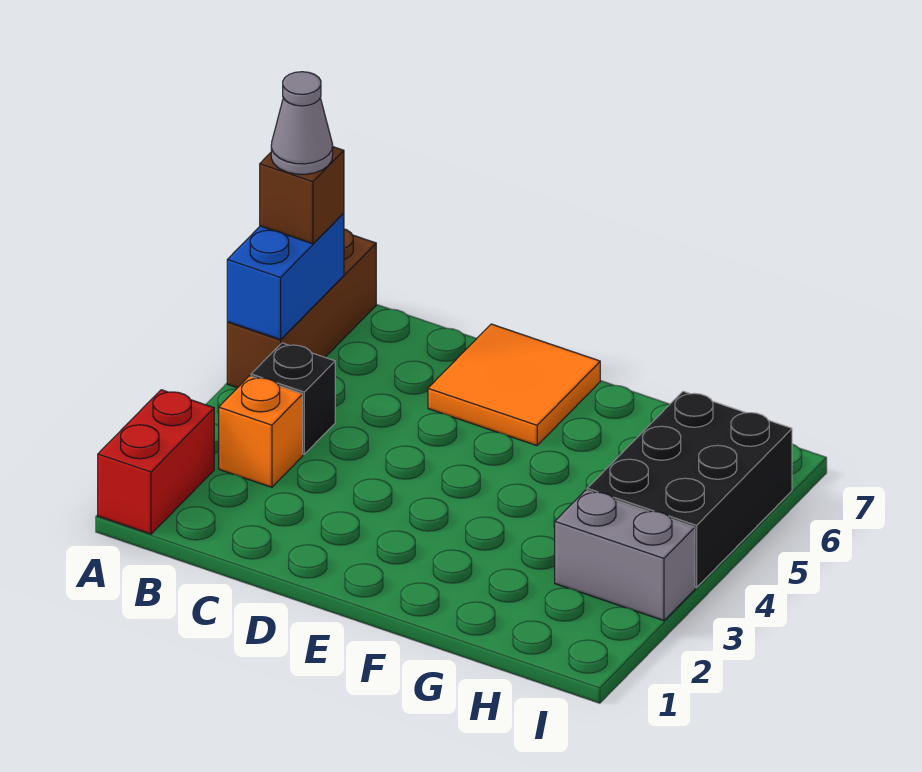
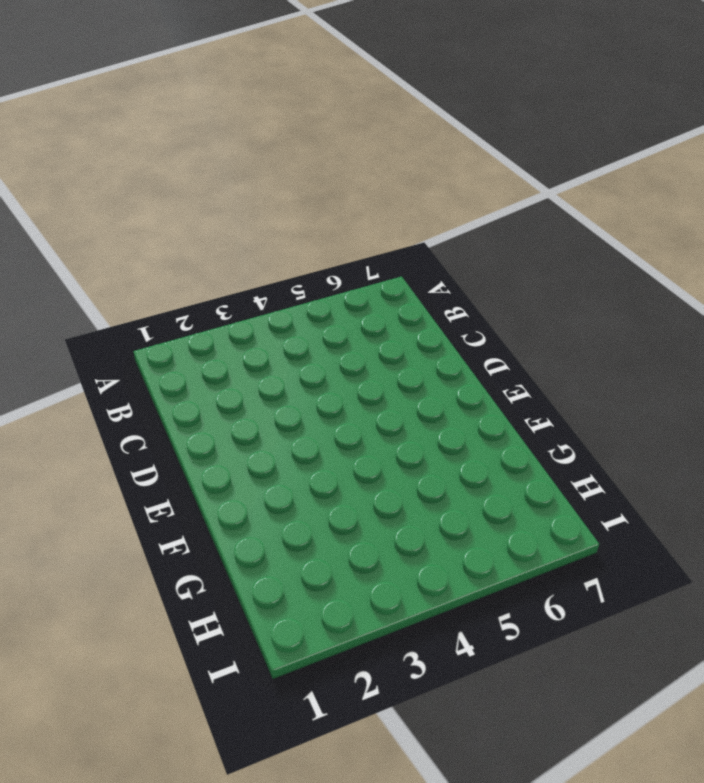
none -> red brick A1:A2 level 1
none -> brown brick A5:A7 level 1

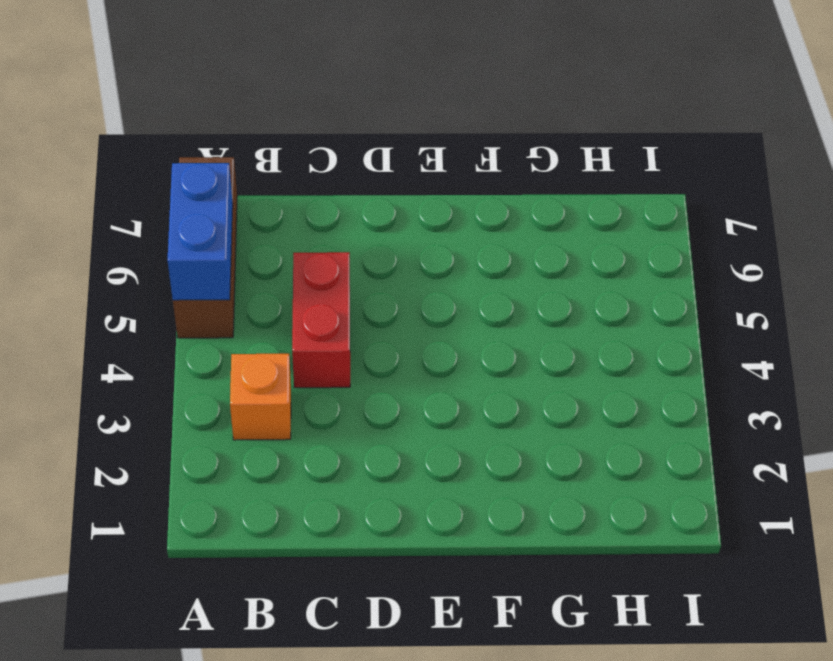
red brick C4:C5 level 1 -> red brick A1:A2 level 1
none -> black brick B4 level 1
none -> orange tile D6:E7 level 1

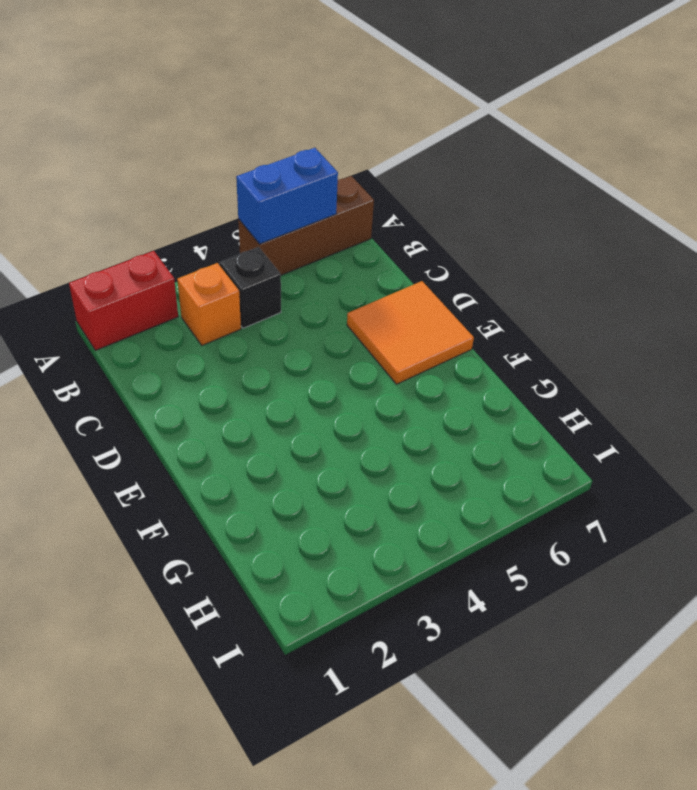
none -> grey brick H3:I3 level 1
none -> black brick H4:I6 level 1

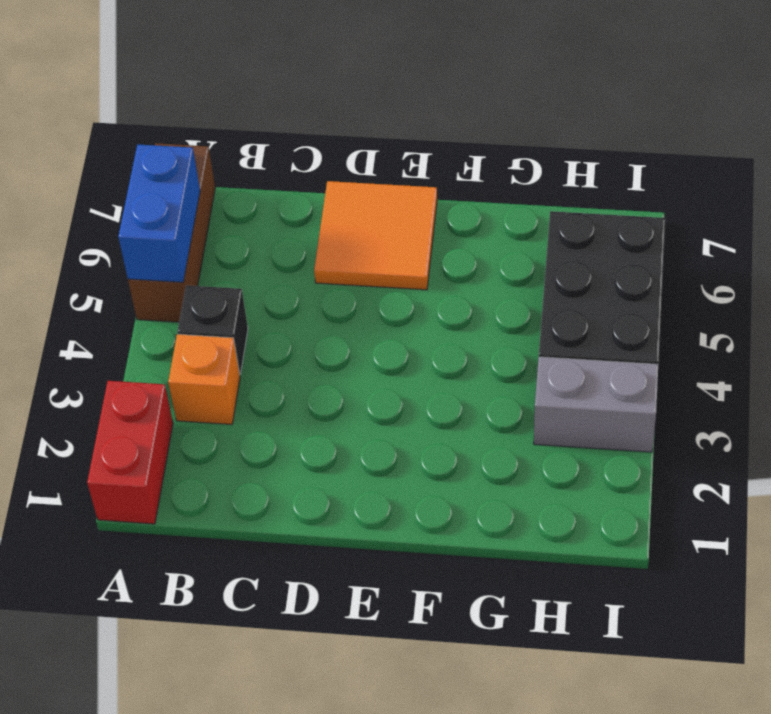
none -> brown brick A6 level 3
none -> grey cone A6 level 4

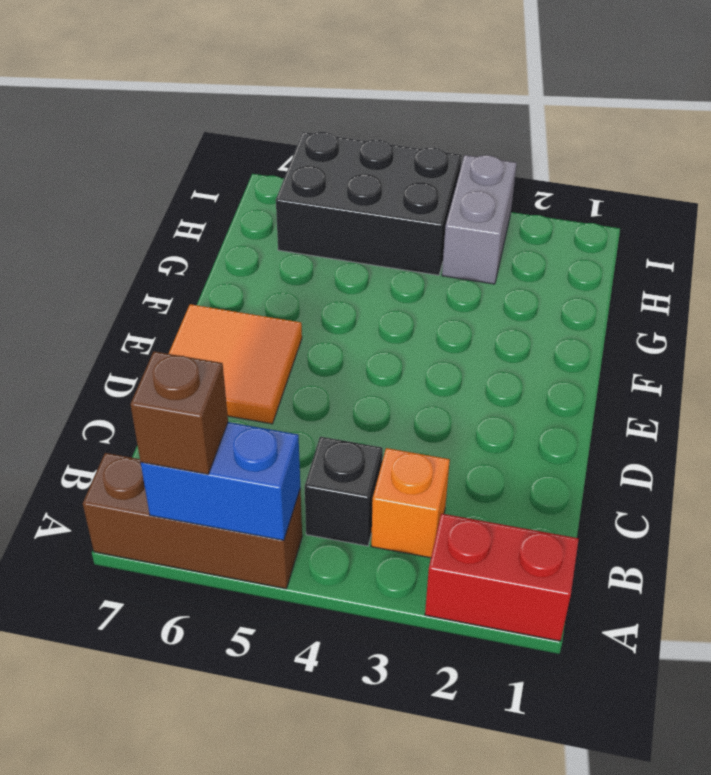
none -> grey cone A6 level 4

